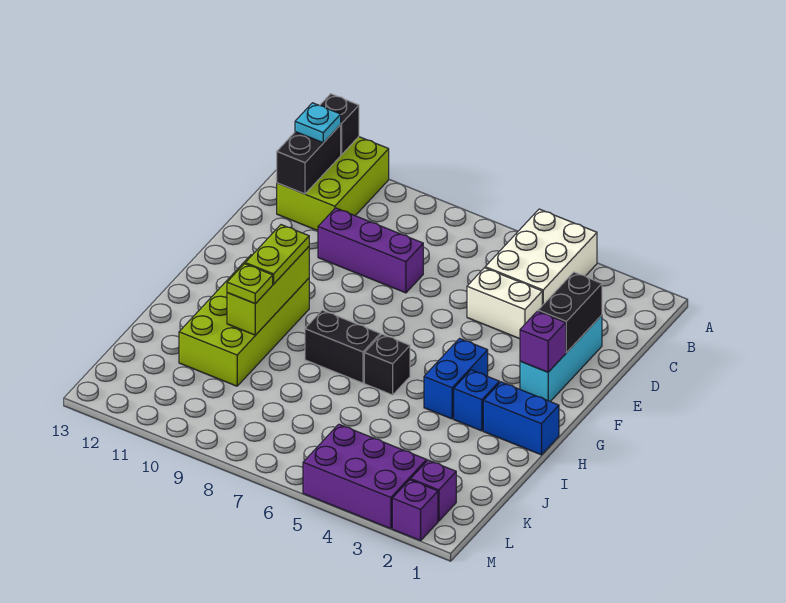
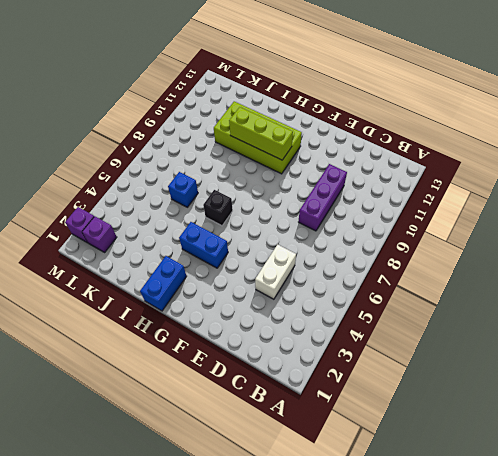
blue brick J6 level 1 -> blue brick H3 level 1
none -> white brick A4:C5 level 1
none -> lime brick A11:C12 level 1
none -> cyan brick D2:F2 level 1

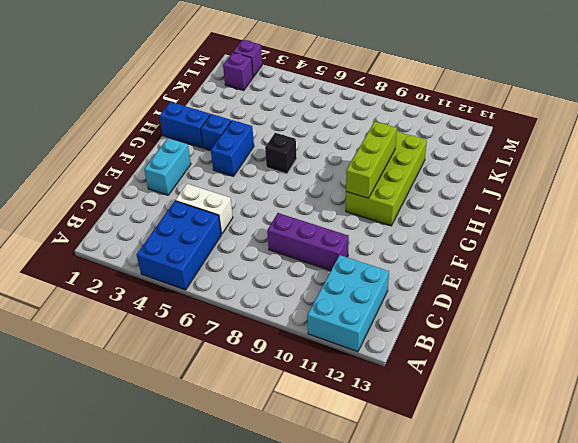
blue brick A4:C5 level 1 -> white brick A4:C5 level 1
cyan brick A11:C12 level 1 -> lime brick A11:C12 level 1
cyan brick E2:F2 level 1 -> cyan brick D2:F2 level 1
none -> black brick H7:H8 level 1
none -> purple brick L3:M5 level 1
none -> black brick A12 level 2

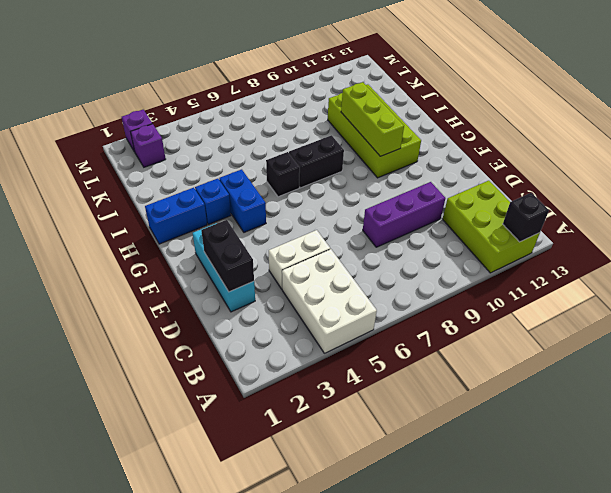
none -> purple brick L3:M5 level 1
none -> black brick B12:C12 level 2
none -> purple brick F2 level 2

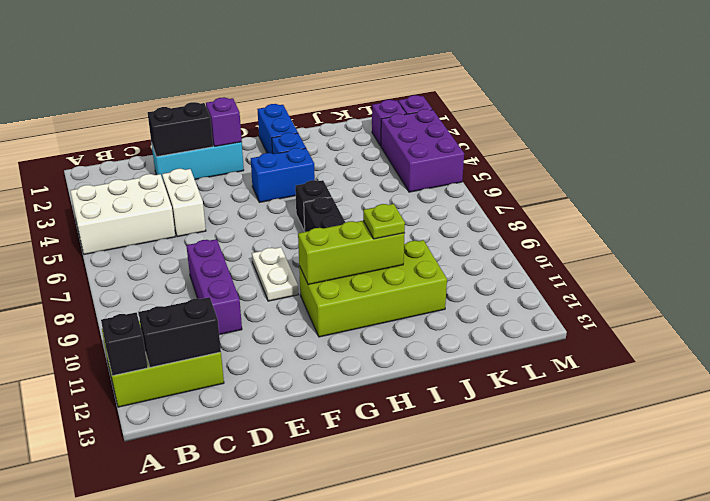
white plate F8:F9 level 1 -> none
none -> cyan plate B12 level 3
none -> lime plate G10:H10 level 3

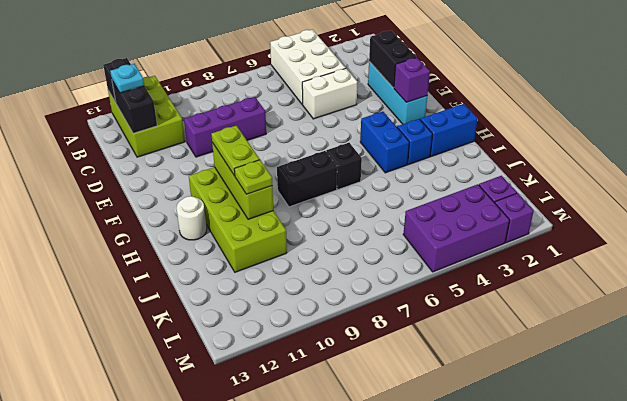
white round brick H12 level 1 -> none

